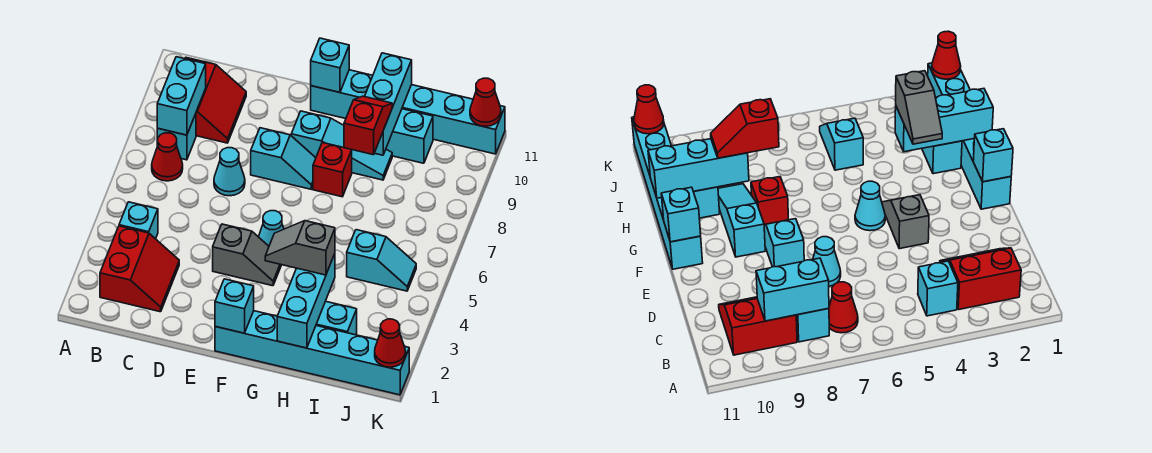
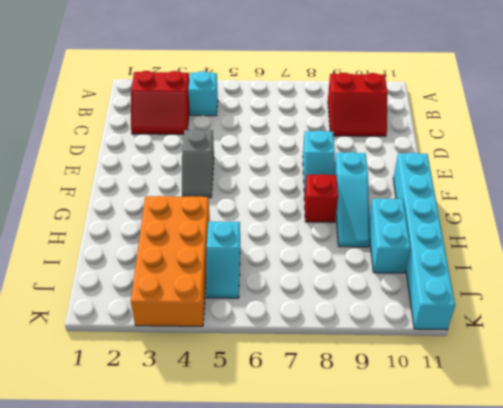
orange brick H3:K4 level 1 -> none
none -> red cone B7 level 1
none -> cyan brick B8 level 1
none -> cyan cone D7 level 1

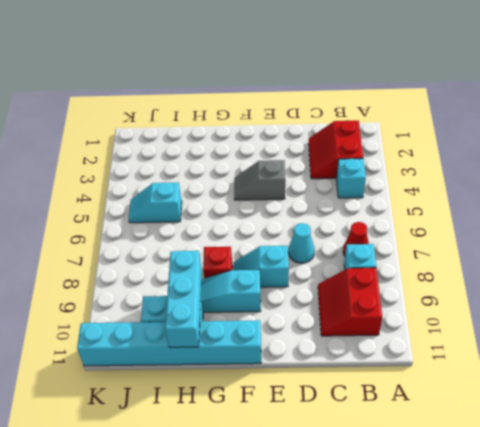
none -> cyan brick F1:K1 level 1
none -> cyan cone F5 level 1
none -> cyan brick H2:I2 level 1

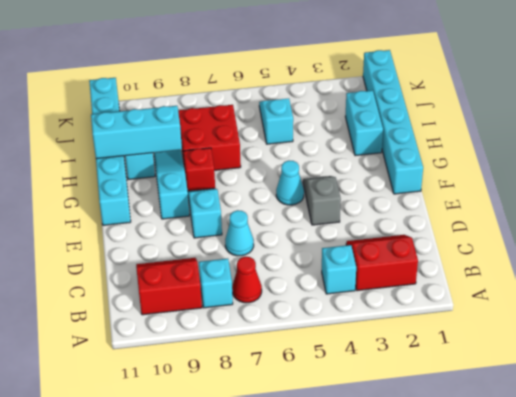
red brick H7:I8 level 1 -> none
none -> cyan brick B8:B9 level 2
none -> cyan brick F1 level 2
none -> cyan brick F11 level 2

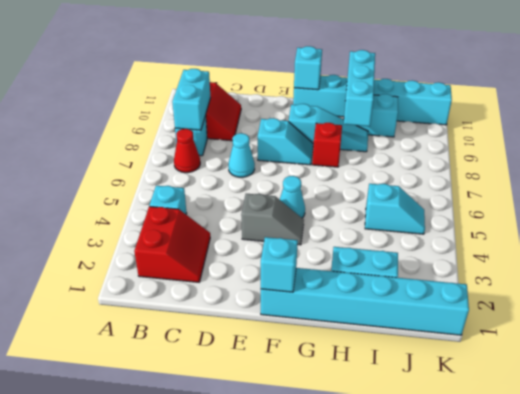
none -> cyan brick H1:H3 level 2
none -> red cone K1 level 2
none -> red cone K11 level 2

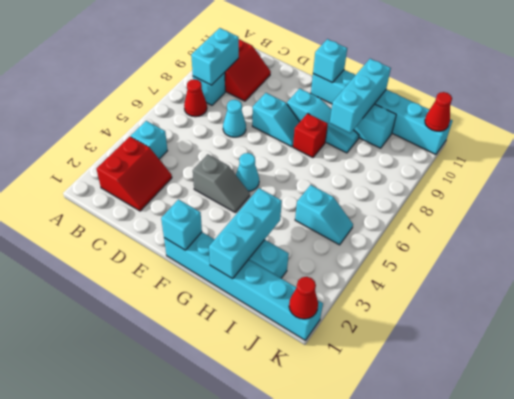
none -> grey slope G3:H3 level 3 top H
none -> red slope H8:H9 level 3 top 8

